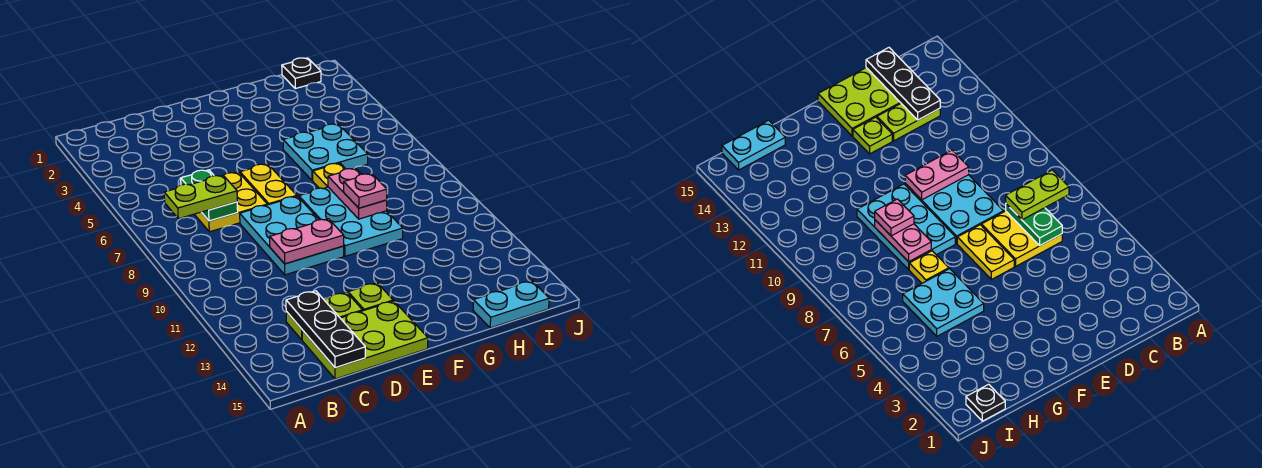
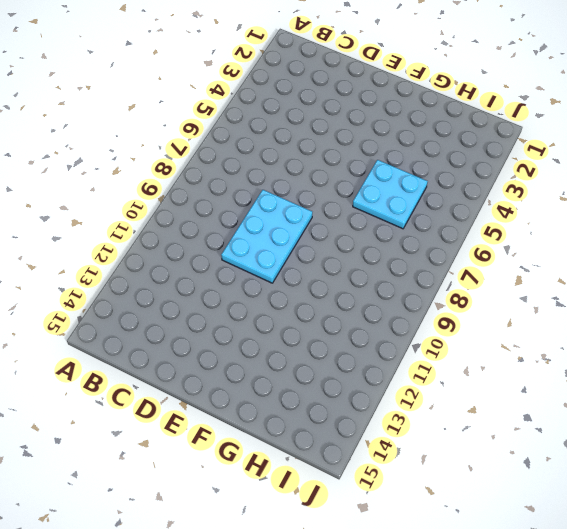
none -> yellow plate C6:D7 level 1
none -> lime plate C13:D13 level 1
none -> lime plate C14:E15 level 1

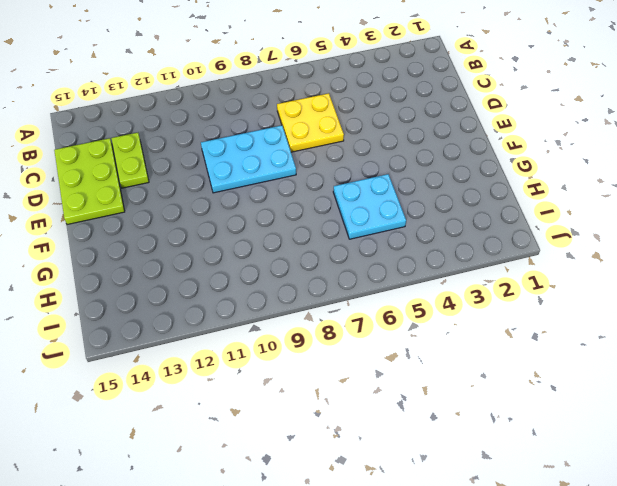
none -> yellow plate E6:E7 level 1
none -> lime plate E13 level 1
none -> cyan plate F8:G10 level 1

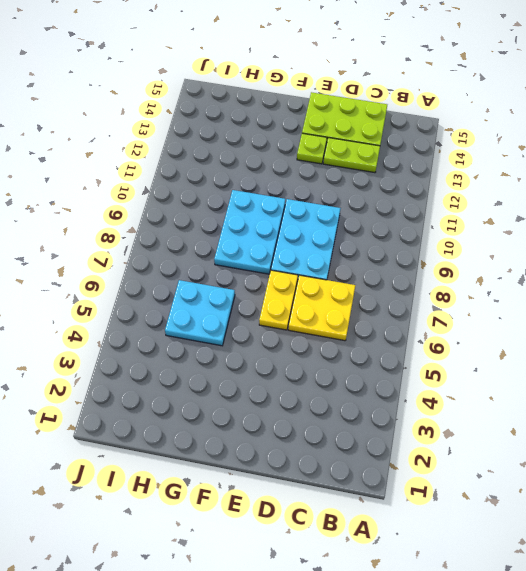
none -> yellow plate G7 level 1
none -> cyan plate H15:I15 level 1
none -> black plate I1 level 1

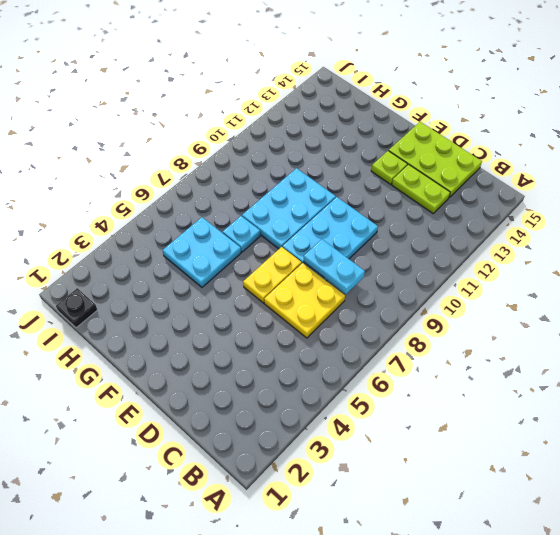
cyan plate C8:D8 level 2 -> cyan plate H15:I15 level 1
cyan plate G7 level 1 -> yellow plate G7 level 1
none -> green plate C6:C7 level 2
none -> black plate C13:C15 level 2
none -> pink plate D10:E10 level 2

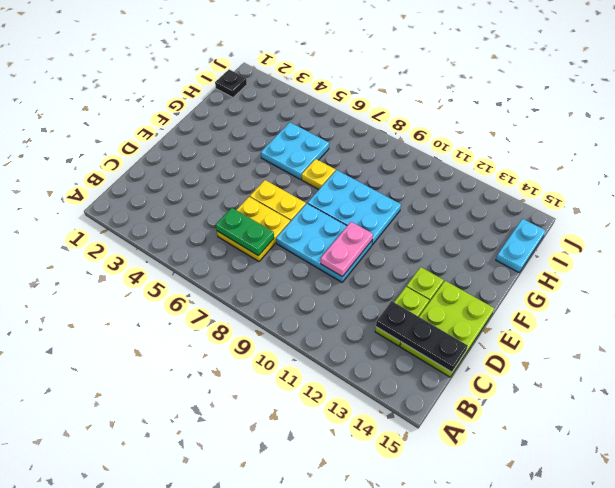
none -> pink plate G8:G9 level 2
none -> lime plate B7:C7 level 3
none -> pink plate G9 level 3

